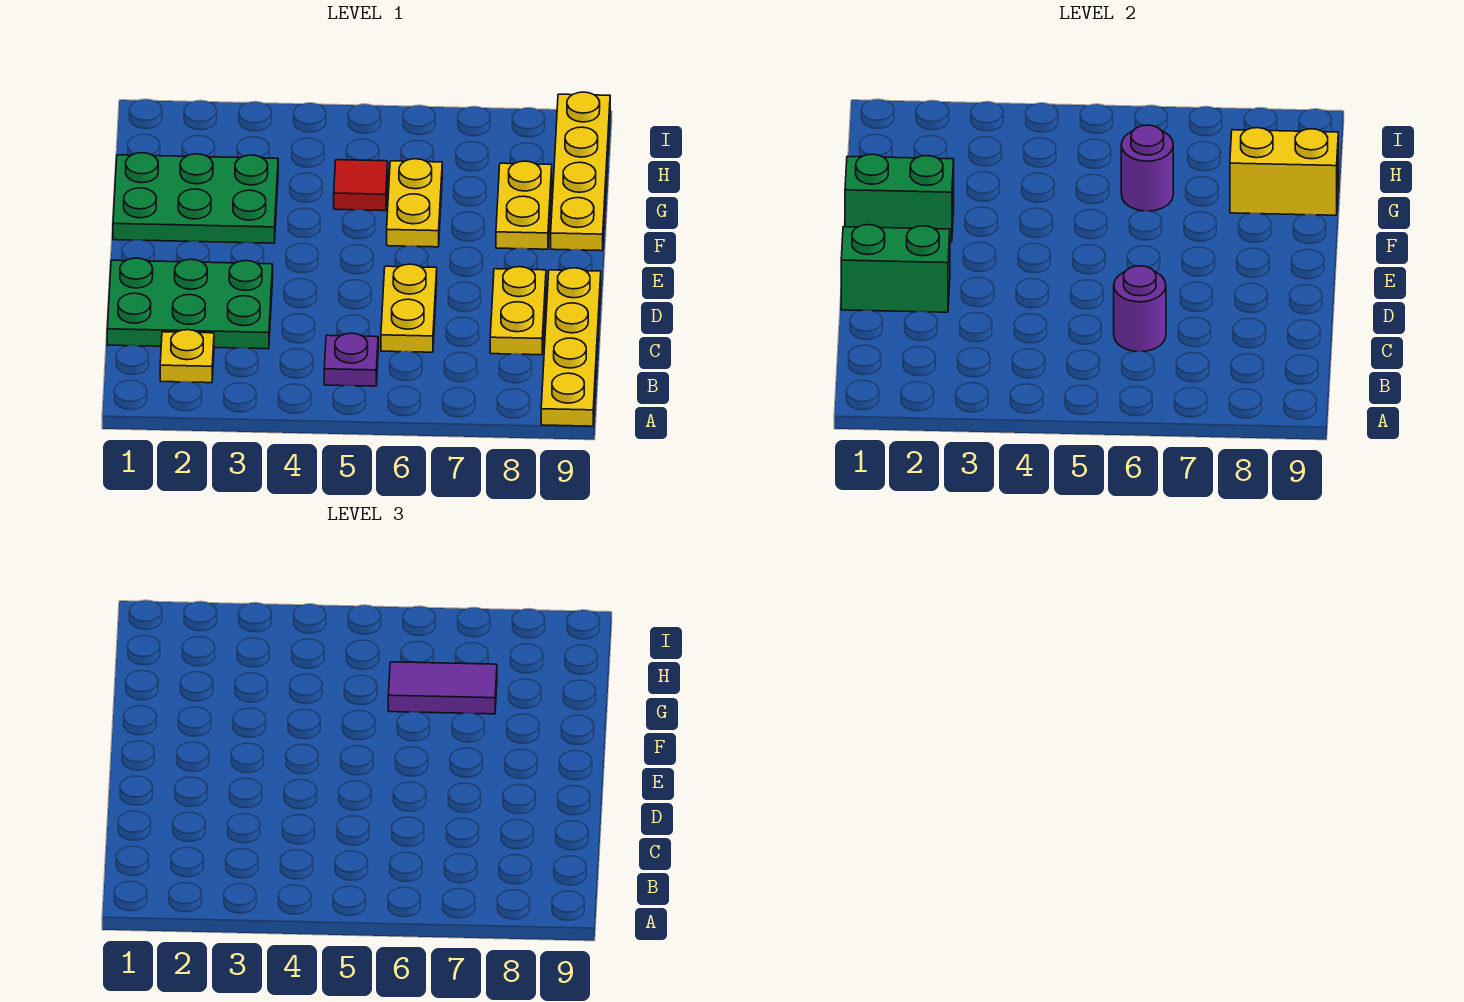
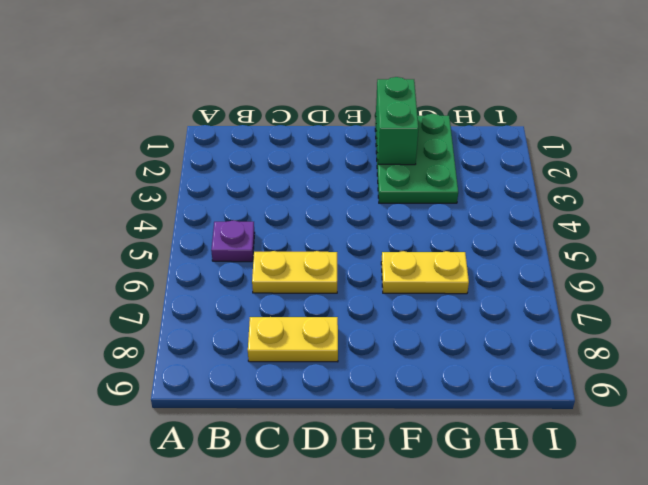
none -> yellow plate A9:D9 level 1
none -> yellow plate B2 level 1
none -> green plate C1:D3 level 1

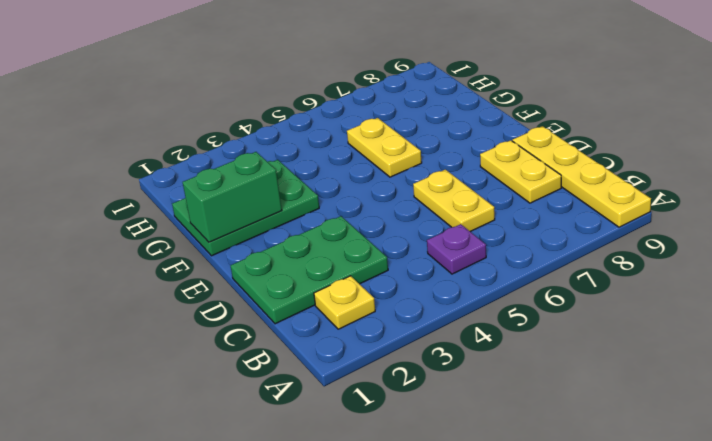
none -> yellow plate F8:G8 level 1
none -> yellow plate F9:I9 level 1
none -> red tile G5 level 1

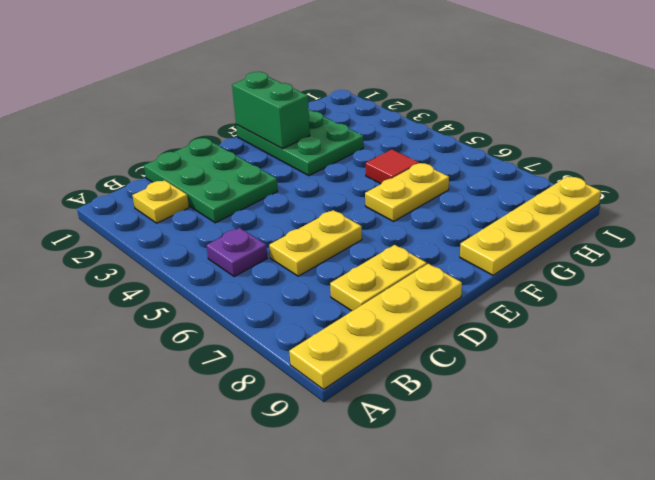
none -> yellow plate F8:G8 level 1
none -> purple round brick C6 level 2
none -> green brick D1:D2 level 2

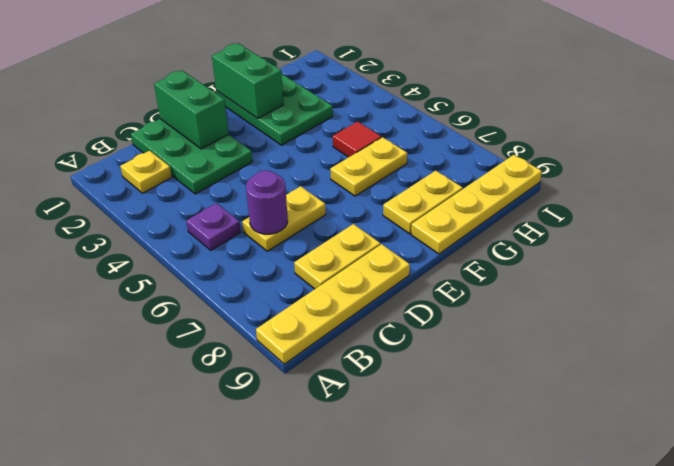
none -> purple round brick G6 level 2
none -> yellow brick G8:G9 level 2
none -> purple tile G6:G7 level 3

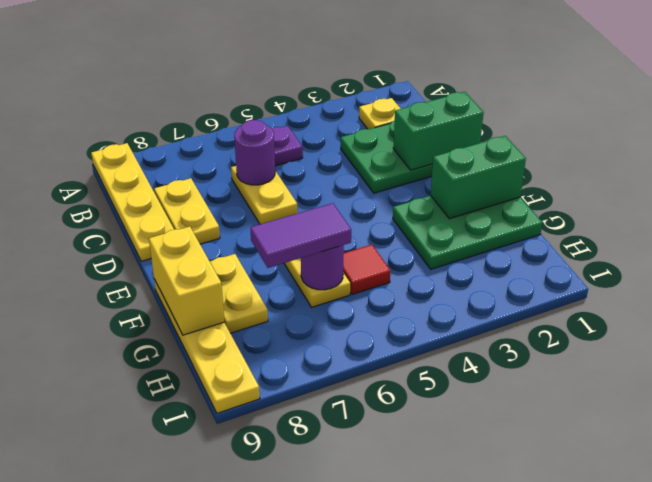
yellow brick F9:G9 level 2 -> yellow brick G8:G9 level 2

